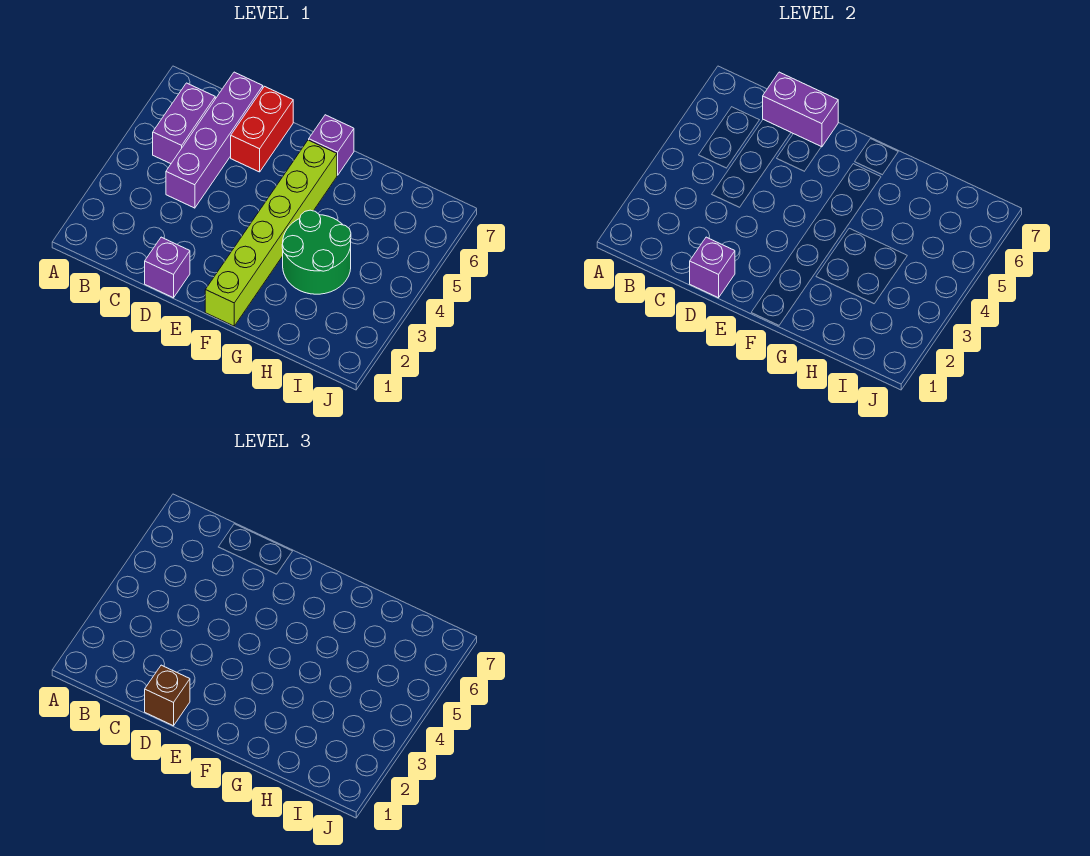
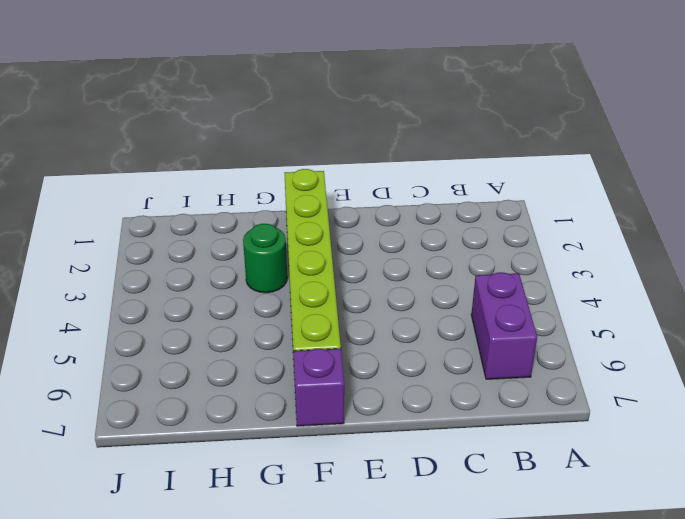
green round brick G3 level 1 -> green round brick G3:H4 level 1
none -> purple brick C4:C7 level 1
none -> purple brick D1 level 1

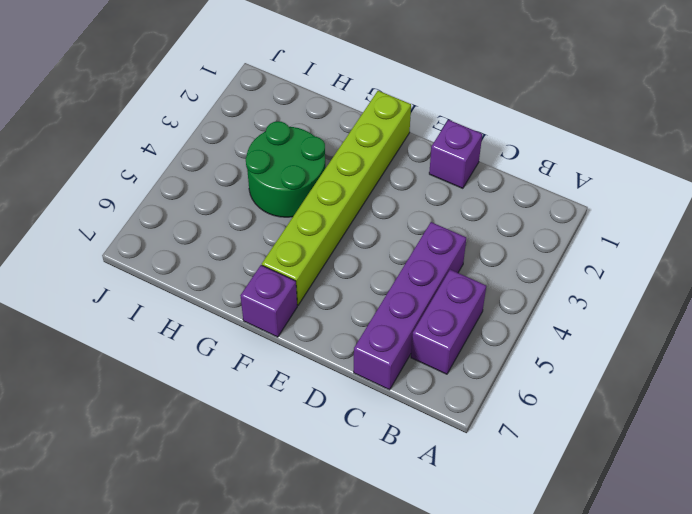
none -> red brick D6:D7 level 1
none -> purple brick C7:D7 level 2

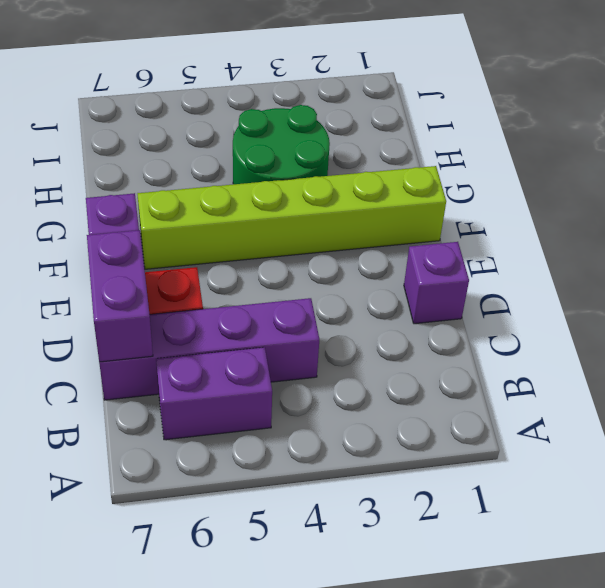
none -> purple brick D1 level 2
none -> brown brick D1 level 3

